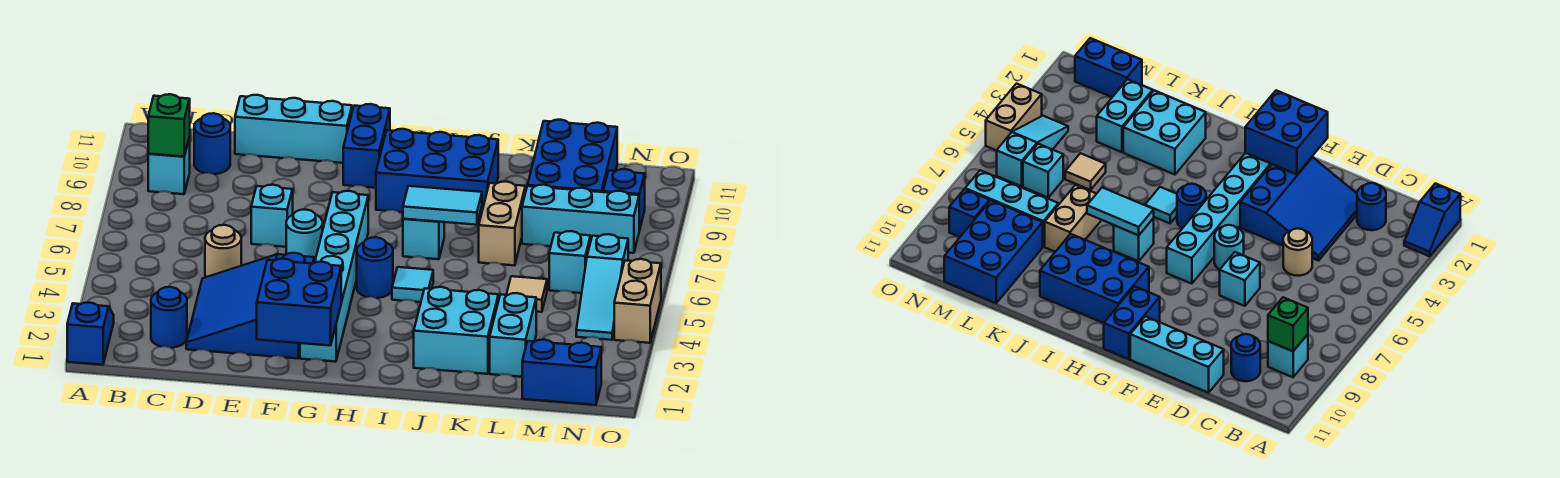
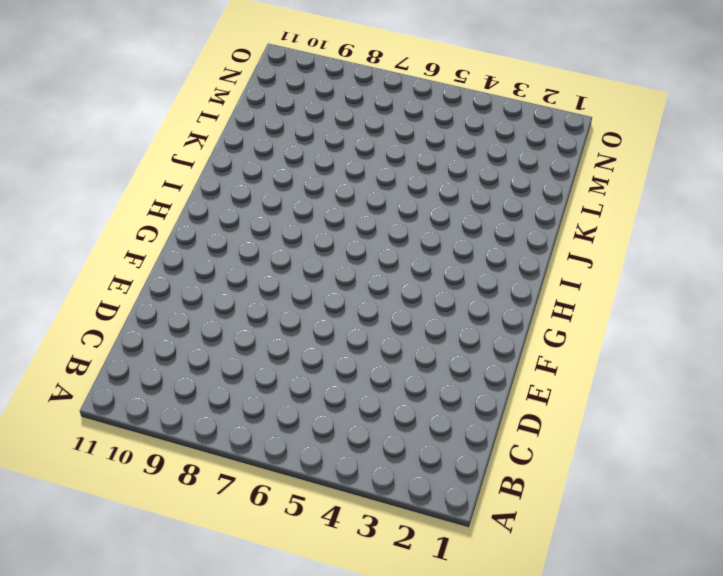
none -> blue slope A1:A2 level 1 top 1
none -> cyan brick B9 level 1
none -> blue round brick C2 level 1

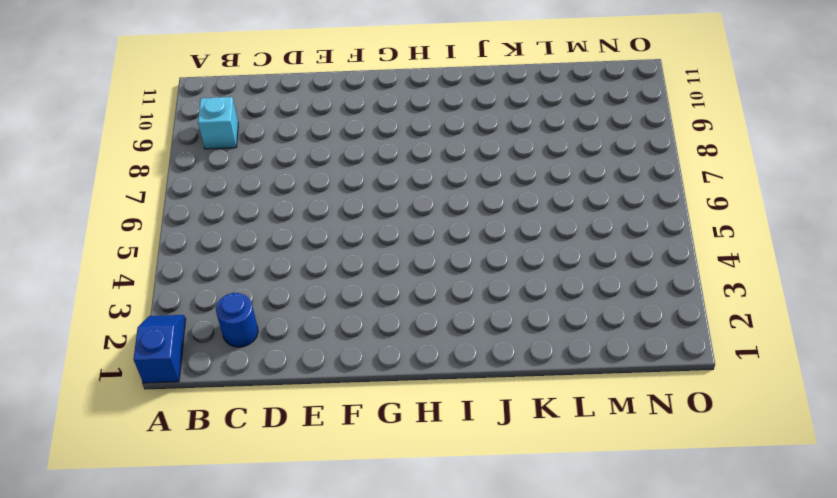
none -> blue round brick C10 level 1
none -> blue slope D2:F4 level 1 top F
none -> tan round brick D5 level 1

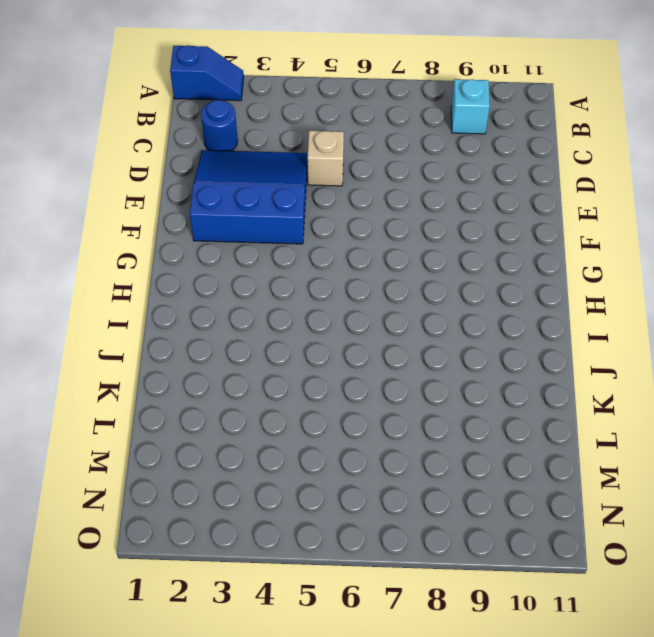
tan brick D5 level 1 -> tan round brick D5 level 1
none -> blue round brick C10 level 1
none -> cyan brick D11:F11 level 1
none -> cyan brick E7 level 1

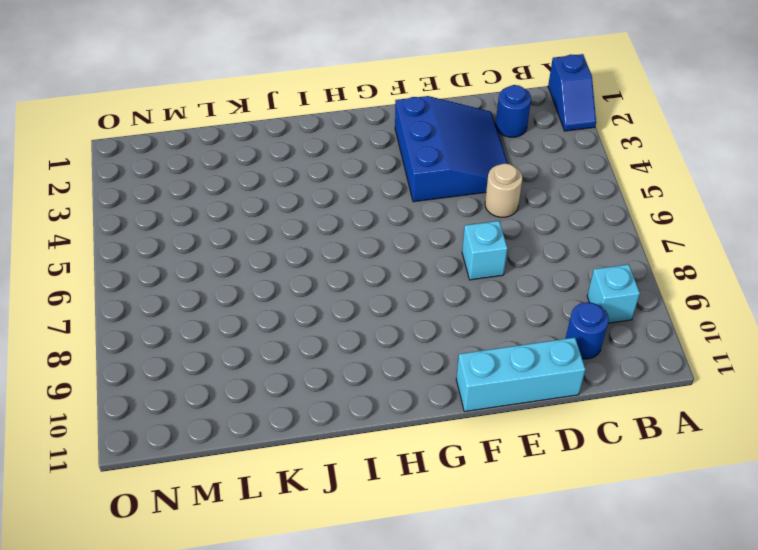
none -> cyan round brick F6 level 1
none -> cyan brick G2:G7 level 1
none -> blue brick G10:G11 level 1

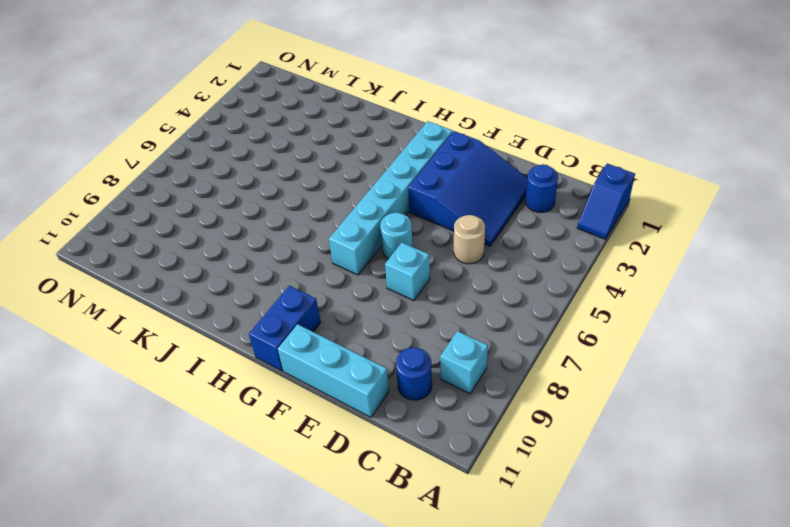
none -> blue round brick H5 level 1
none -> blue brick H9:J10 level 1
none -> cyan tile I5 level 1

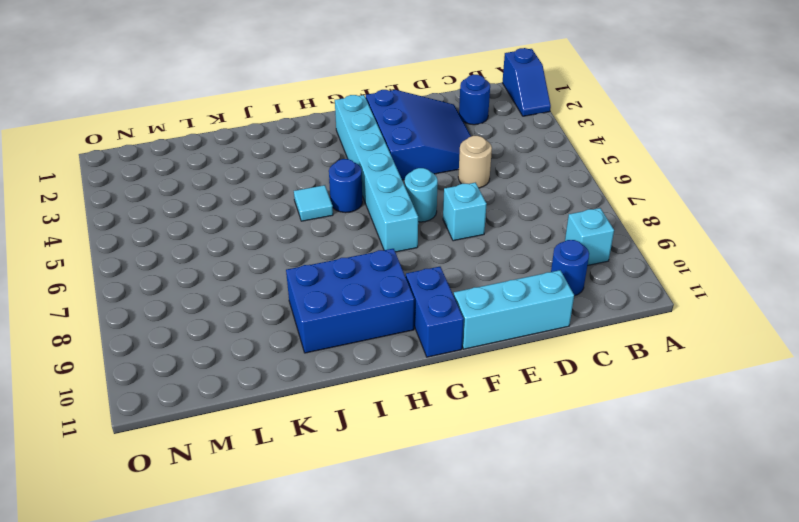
none -> cyan brick I7 level 1
none -> cyan brick J2:K3 level 1
none -> tan brick K7:K8 level 1

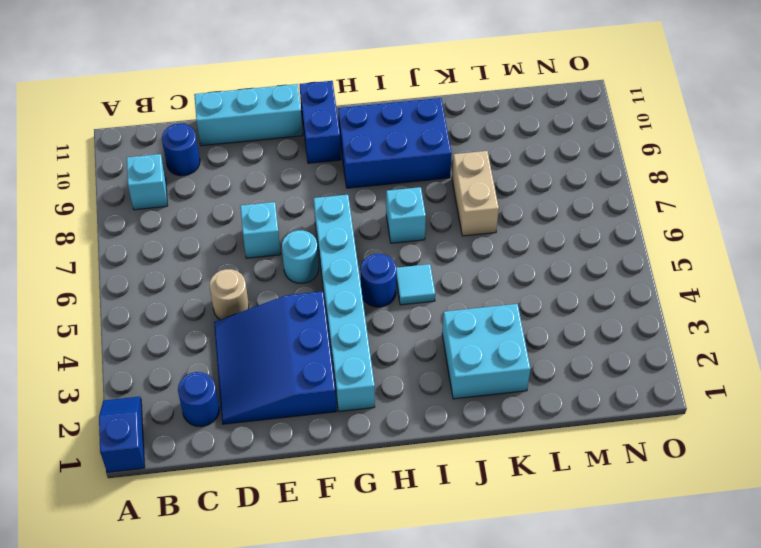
none -> cyan brick L2:L3 level 1
none -> tan tile L5 level 1
none -> cyan brick L8:N8 level 1

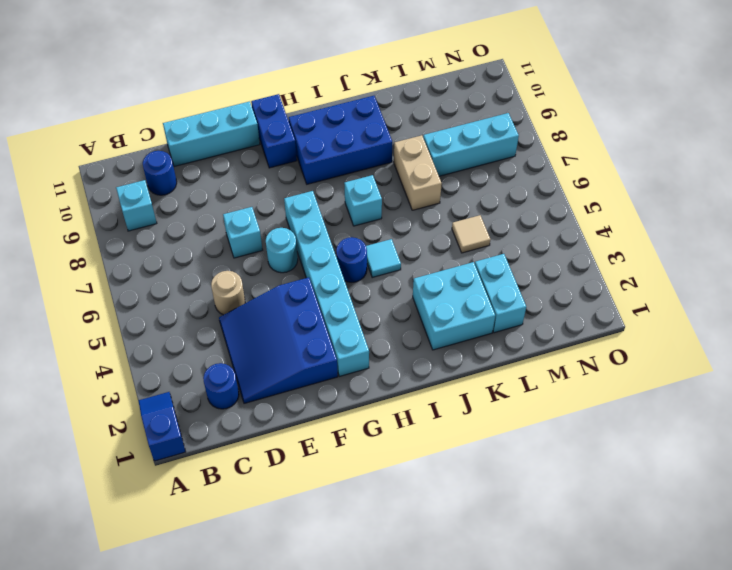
none -> blue brick L9:M11 level 1
none -> blue brick M1:N1 level 1
none -> cyan brick M6 level 1

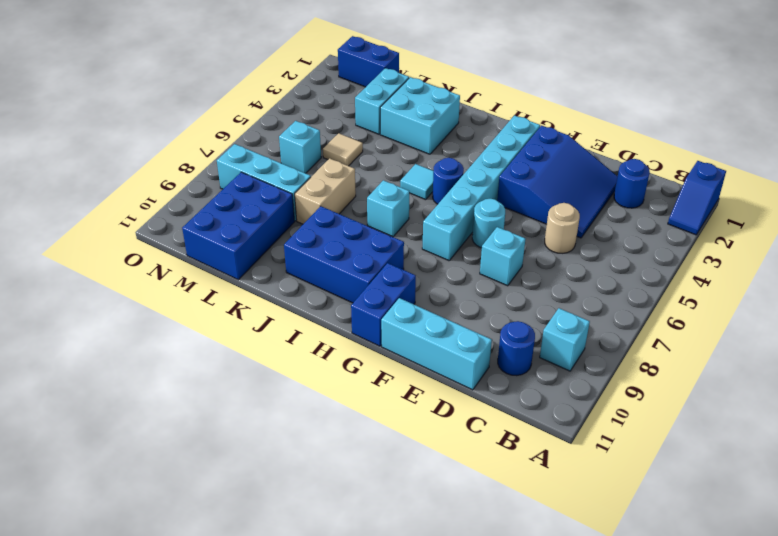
none -> cyan slope N4:N6 level 1 top 6
none -> blue brick N9 level 1
none -> tan brick O4:O5 level 1

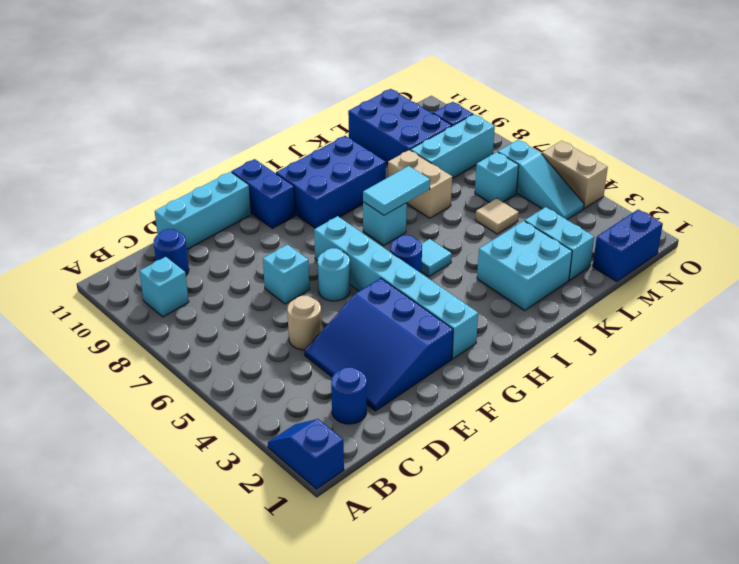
none -> green brick B9 level 2
none -> blue brick F1:G2 level 2

